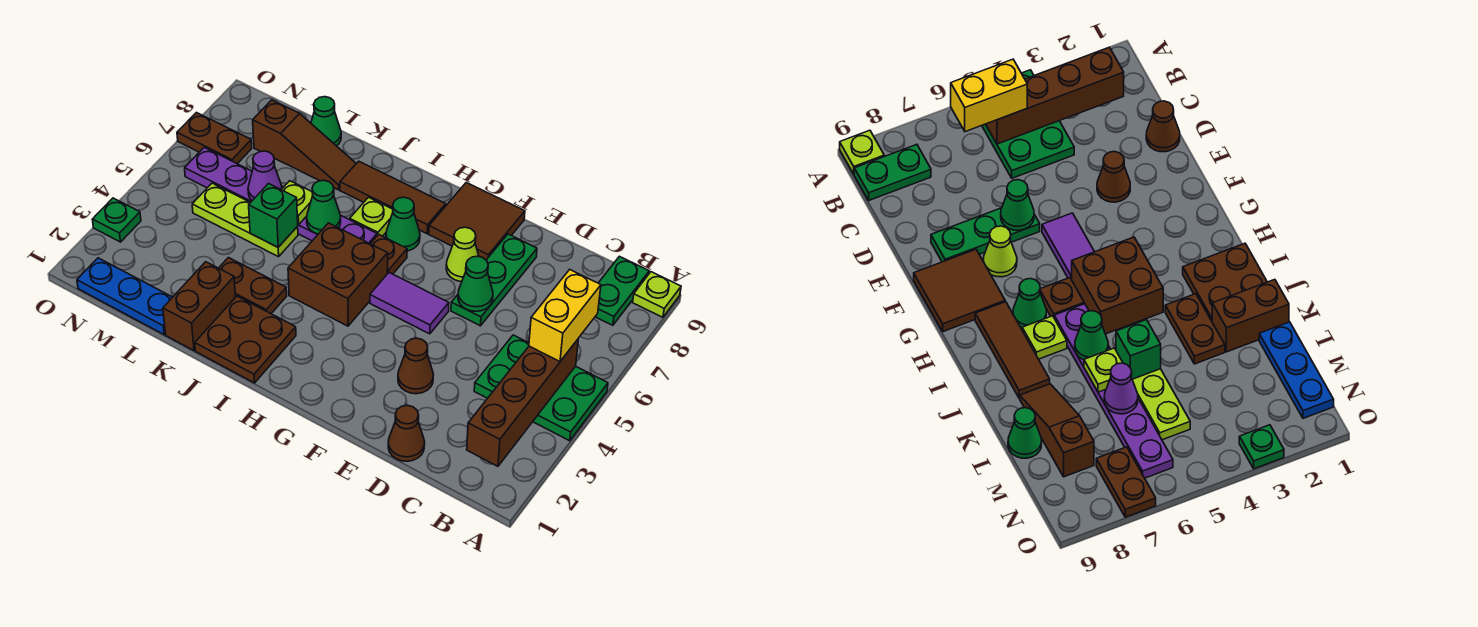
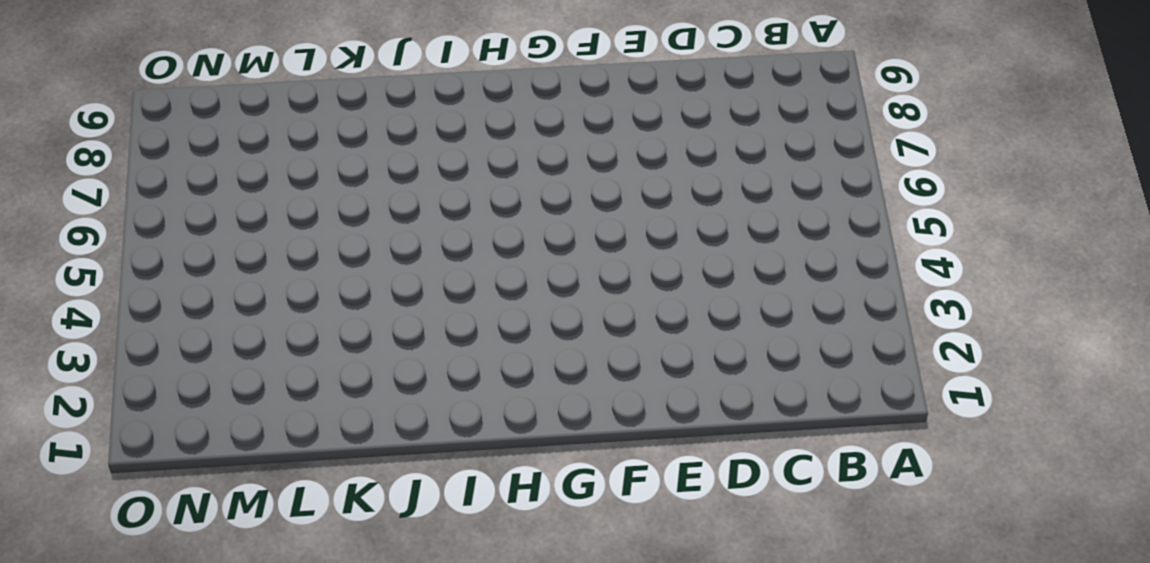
none -> green plate A4:C5 level 1
none -> lime plate A9 level 1
none -> green plate B8:B9 level 1
none -> brown cone D1 level 1

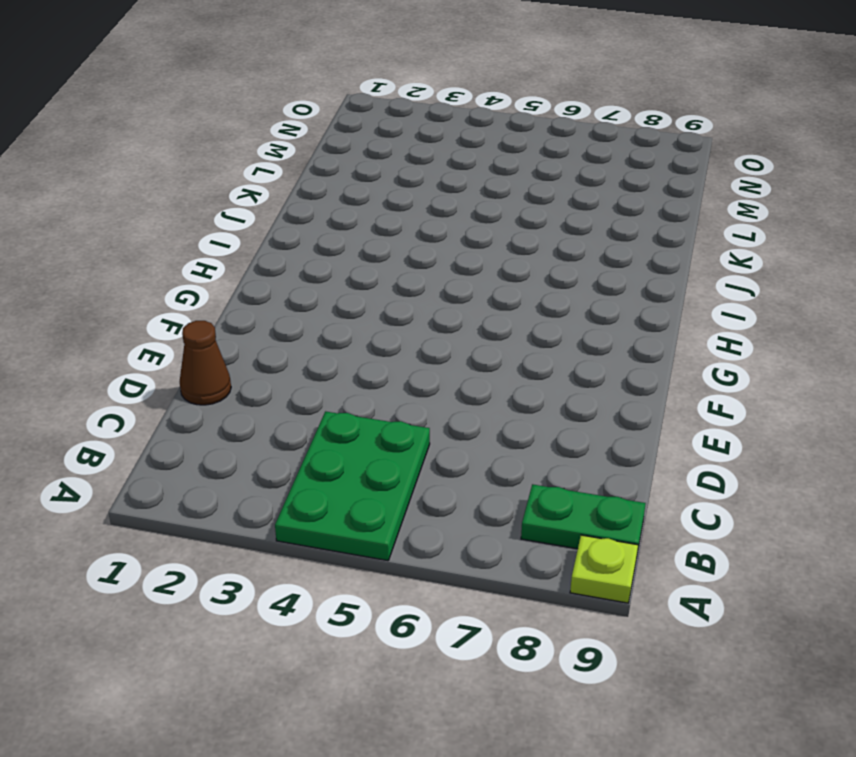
none -> brown cone E3 level 1
none -> green plate E6:E8 level 1
none -> purple tile F5:G5 level 1
none -> lime cone F7 level 1

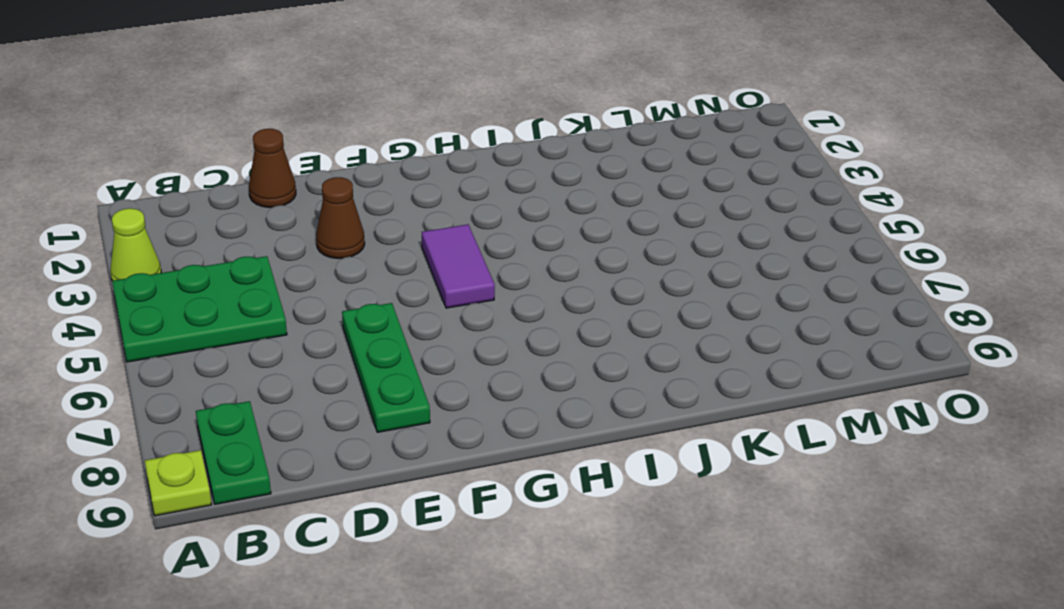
lime cone A3 level 1 -> lime cone F7 level 1
purple tile G4:G5 level 1 -> purple tile F5:G5 level 1
none -> brown tile F8:G9 level 1
none -> brown brick H4:I5 level 1
none -> brown plate H6 level 1
none -> green cone H7 level 1

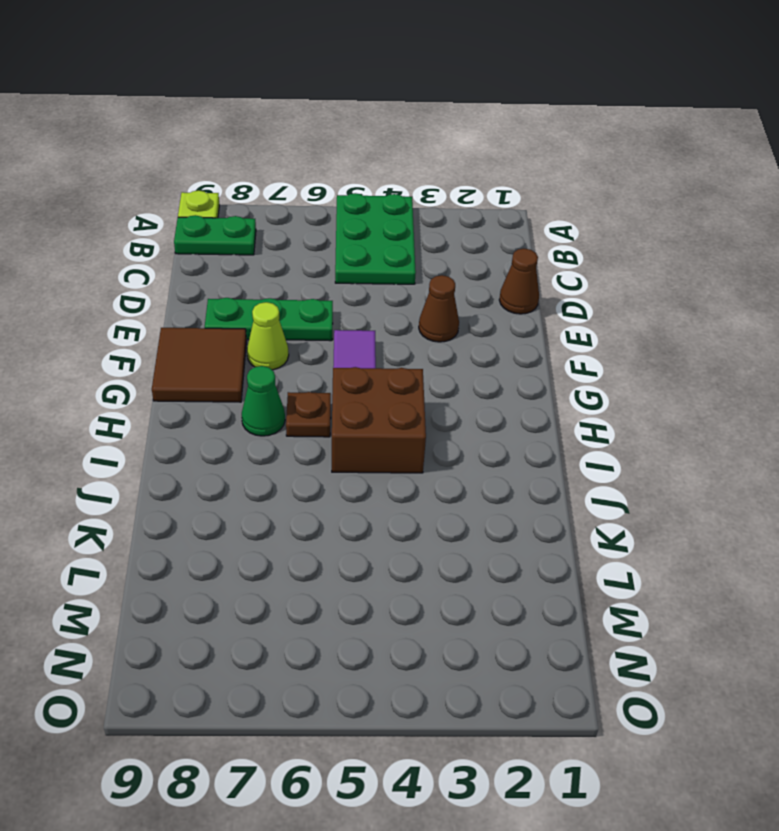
none -> brown tile H8:J8 level 1
none -> brown plate I1:J2 level 1
none -> purple plate I6:N6 level 1
none -> lime plate I7 level 1

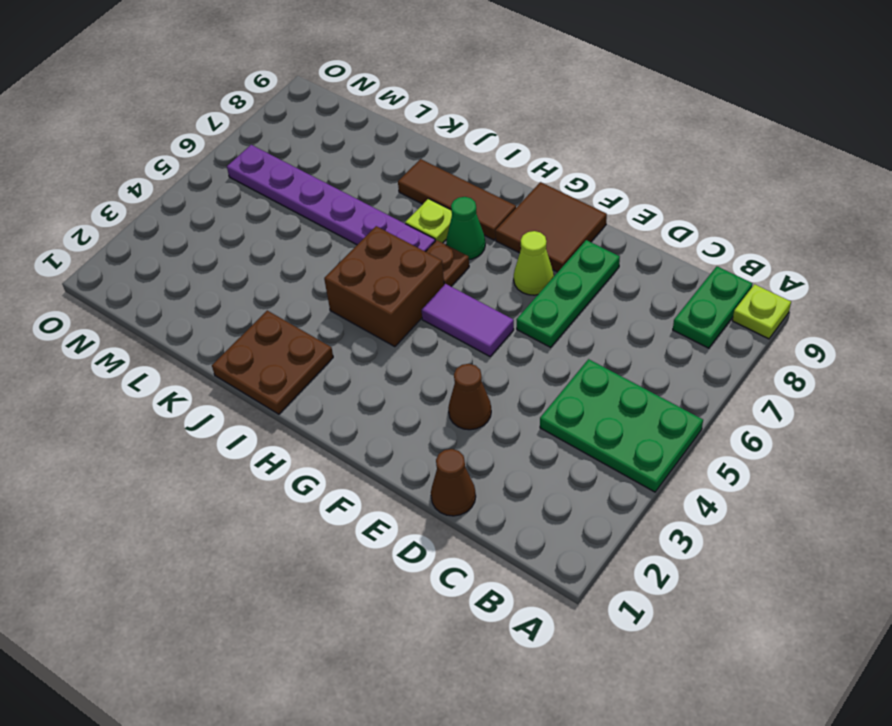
none -> brown plate J3:K3 level 1
none -> brown brick K1:K2 level 1
none -> lime plate K5:M5 level 1
none -> brown slope K8:M8 level 1 top M

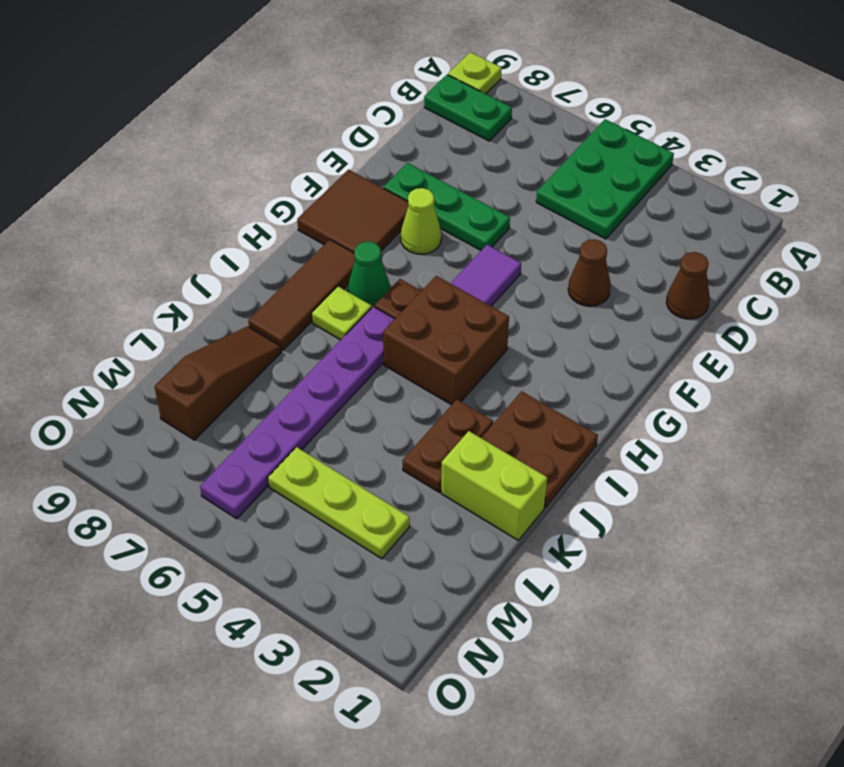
lime brick K1:K2 level 1 -> brown brick K1:K2 level 1
lime plate M3:M5 level 1 -> lime plate K5:M5 level 1
none -> blue plate L1:N1 level 1
none -> green cone L9 level 1
none -> brown plate N7:O7 level 1
none -> green plate O3 level 1

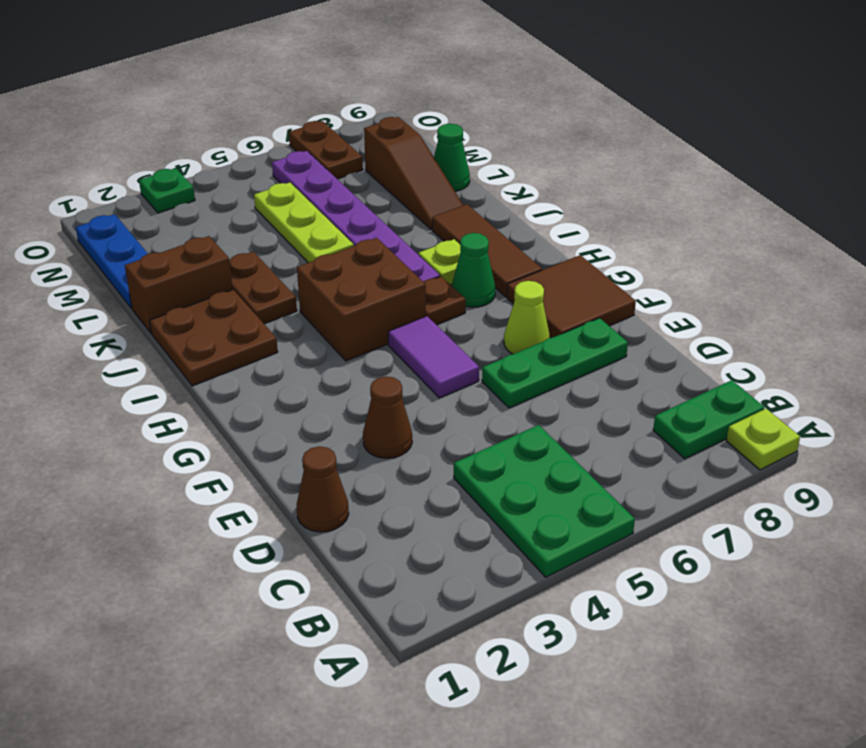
none -> brown brick B2:B5 level 2
none -> green cone E6 level 2
none -> green cone J6 level 2
none -> green brick K5 level 2

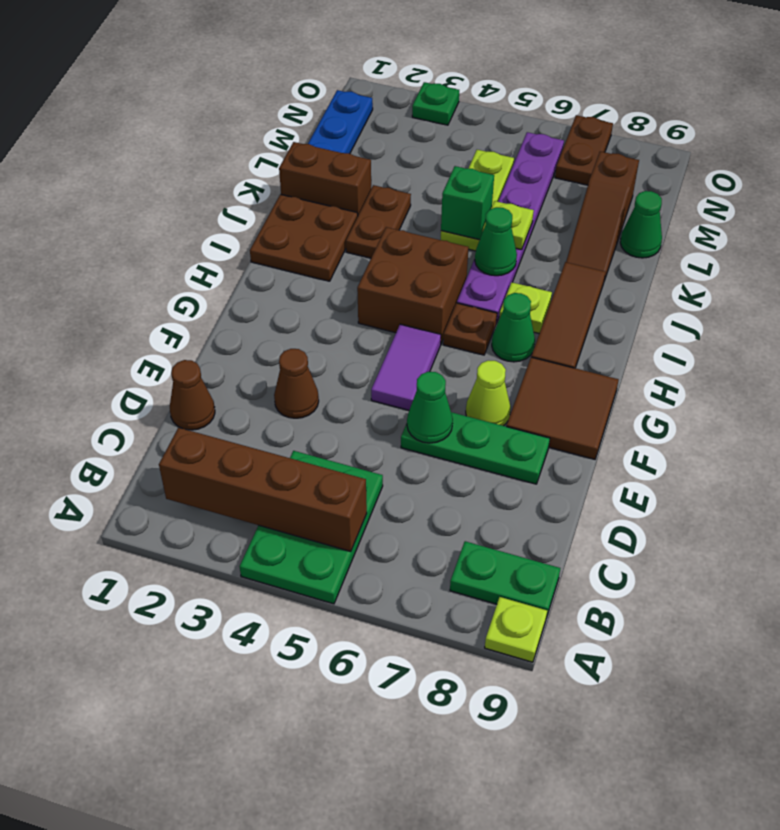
none -> purple cone L6 level 2
none -> yellow brick B5:B6 level 3

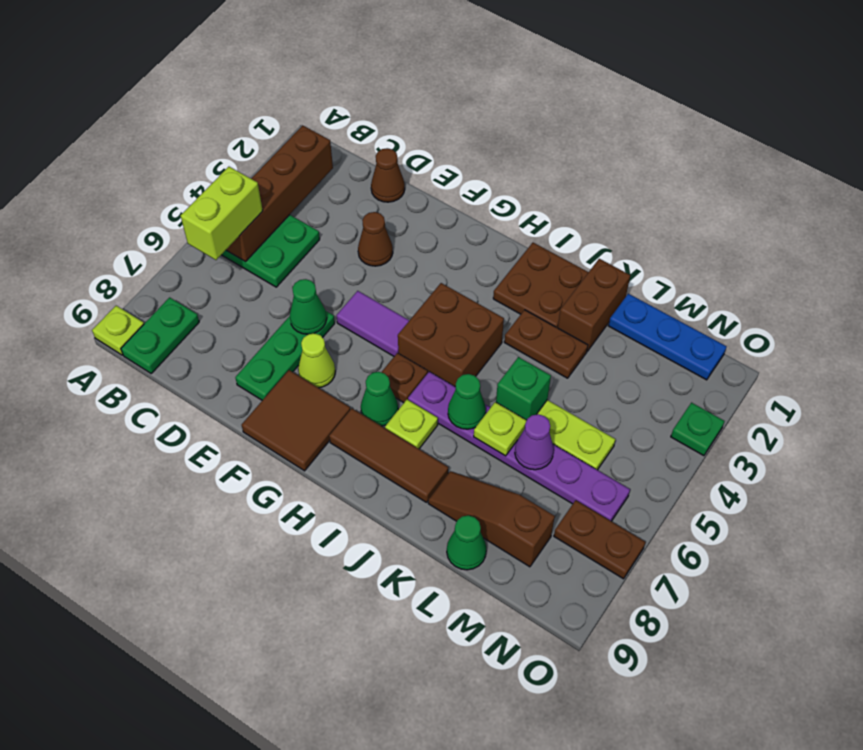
lime brick B5:B6 level 3 -> yellow brick B5:B6 level 3

